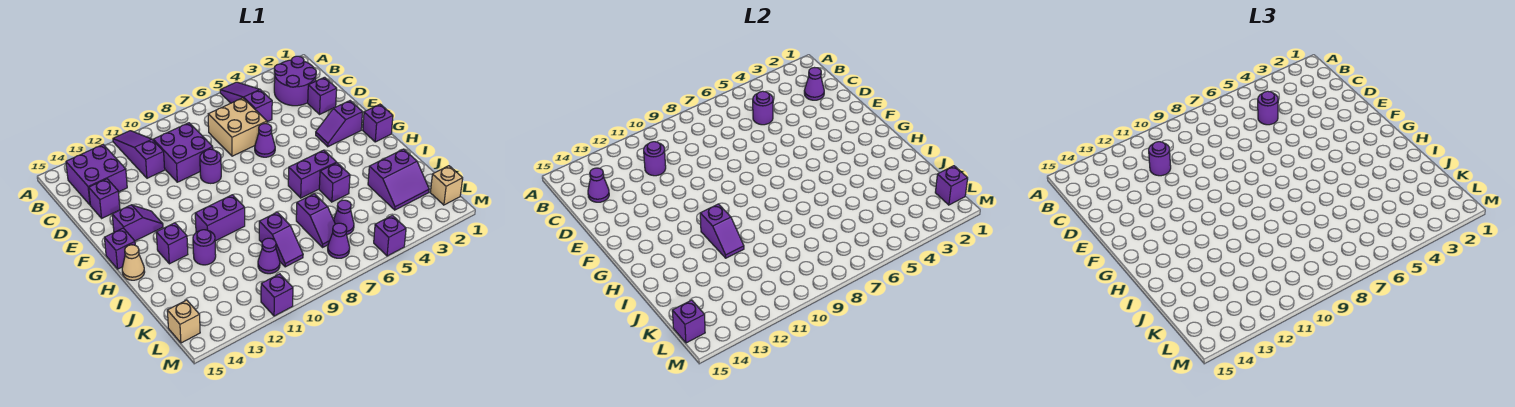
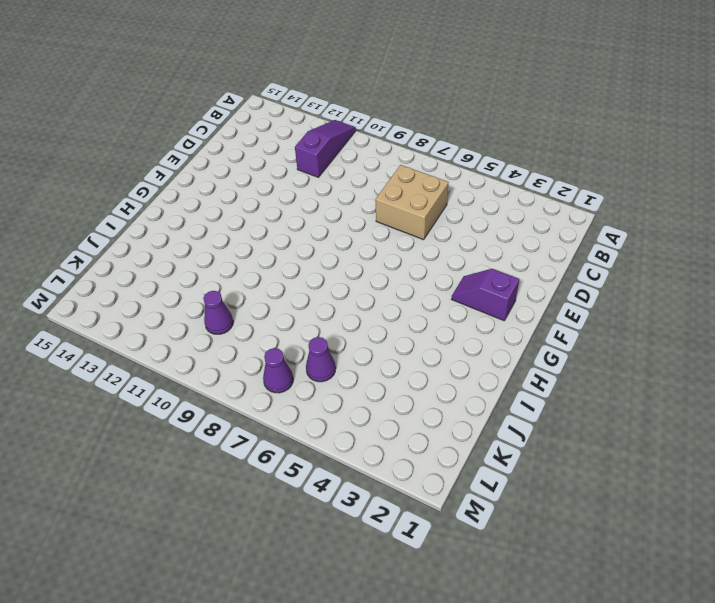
none -> purple slope A5:C5 level 1 top C
none -> purple round brick B2:C3 level 1
none -> purple brick B13:C14 level 1
none -> purple brick C9:D10 level 1

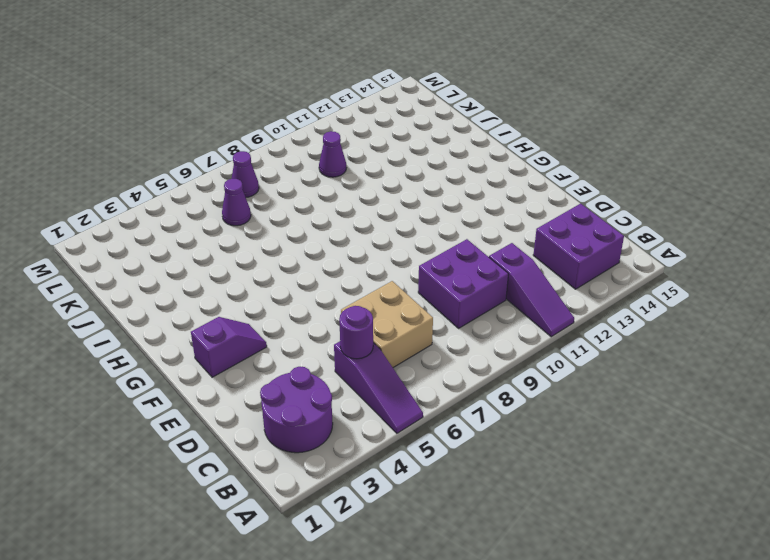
none -> purple brick D2 level 1
none -> purple brick D14 level 1
none -> purple cone E6 level 1
none -> purple round brick E9 level 1

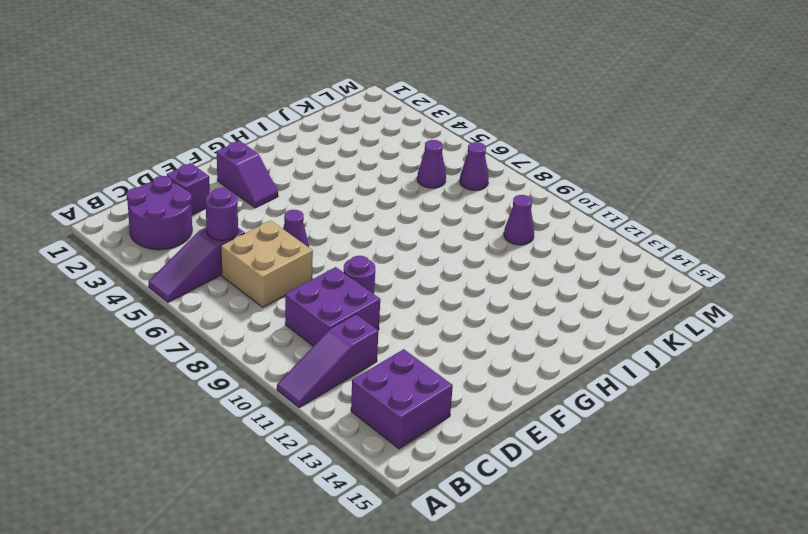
none -> purple brick D14 level 1
none -> purple slope F13:F14 level 1 top 14
none -> purple brick G1 level 1
none -> purple brick G15 level 1

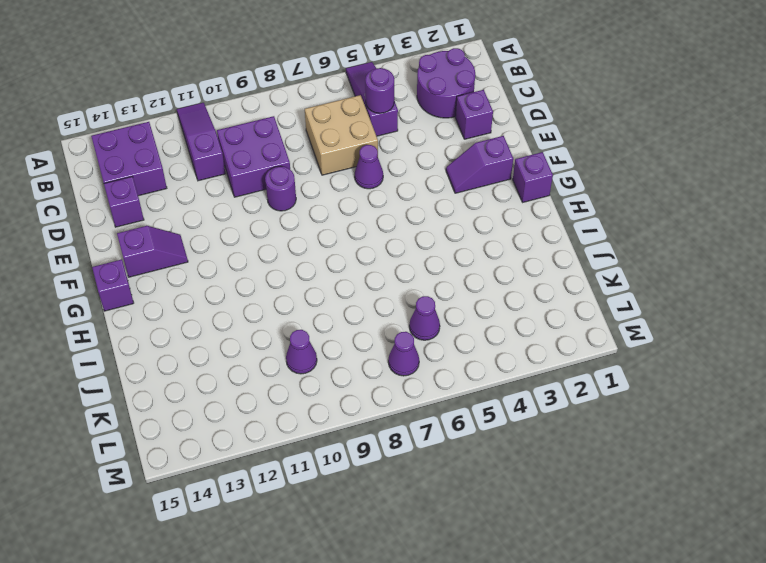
none -> purple brick H5:H6 level 1
none -> purple brick H10:H11 level 1
none -> purple brick H13 level 1
none -> tan cone H15 level 1

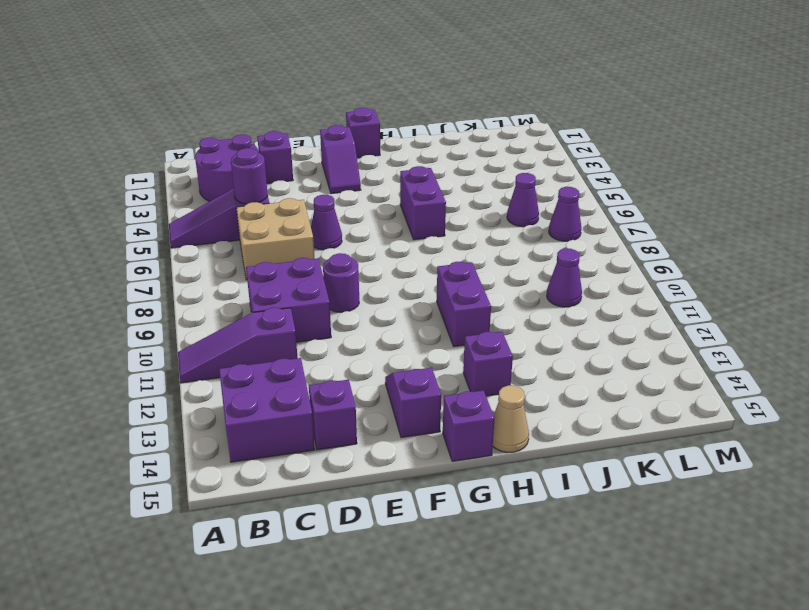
none -> purple brick I5 level 1
none -> purple round brick I12 level 1
none -> purple slope J2:K3 level 1 top J
none -> purple slope J7:K7 level 1 top J

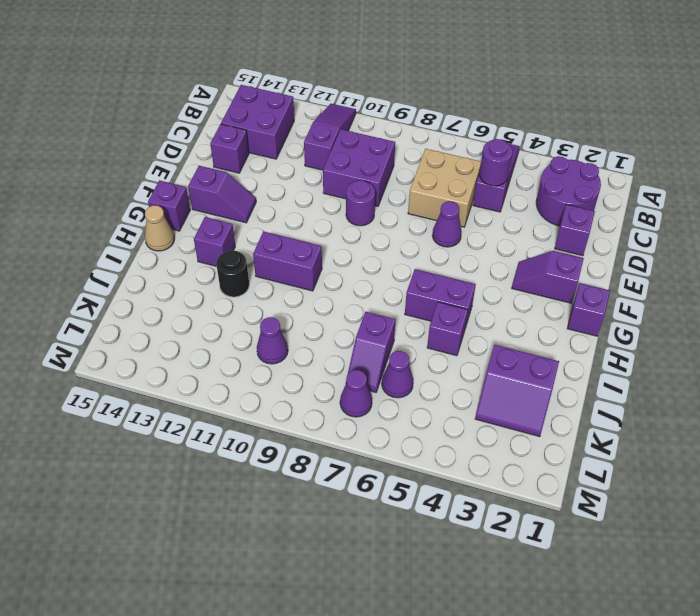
black round brick I12 level 1 -> purple round brick I12 level 1
none -> purple slope J9:K9 level 1 top J
none -> tan brick L1 level 1
none -> tan brick L15 level 1
none -> purple brick M5 level 1

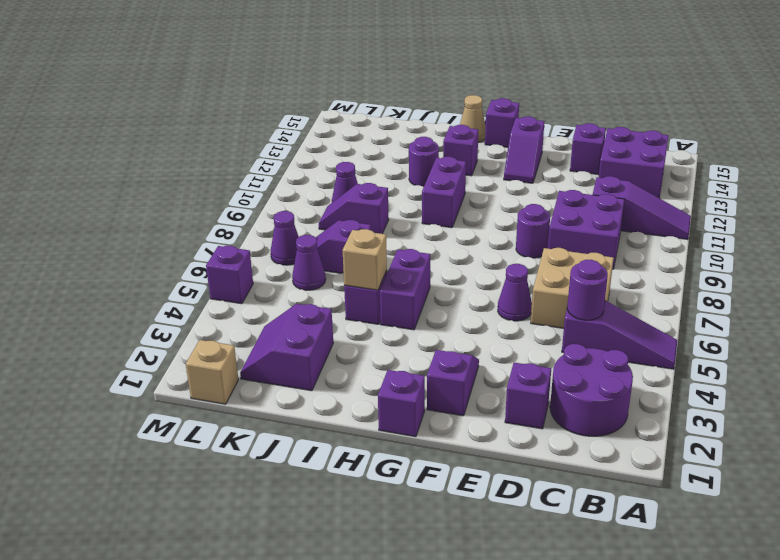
tan brick I5 level 2 -> tan brick L15 level 1
none -> purple brick M11 level 1
none -> purple cone C2 level 2
none -> purple round brick C11 level 2
none -> purple cone C14 level 2

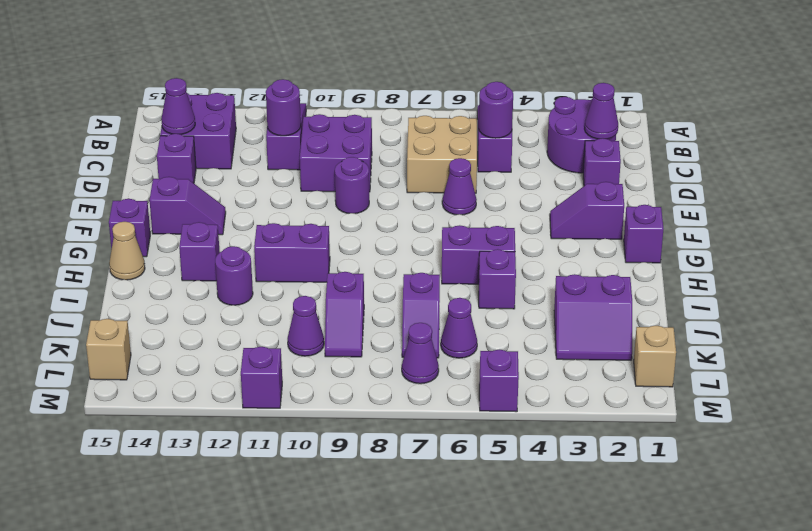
none -> purple slope H11:I11 level 2 top H
none -> purple brick L1 level 2
none -> purple brick L15 level 2
none -> purple round brick C5 level 3

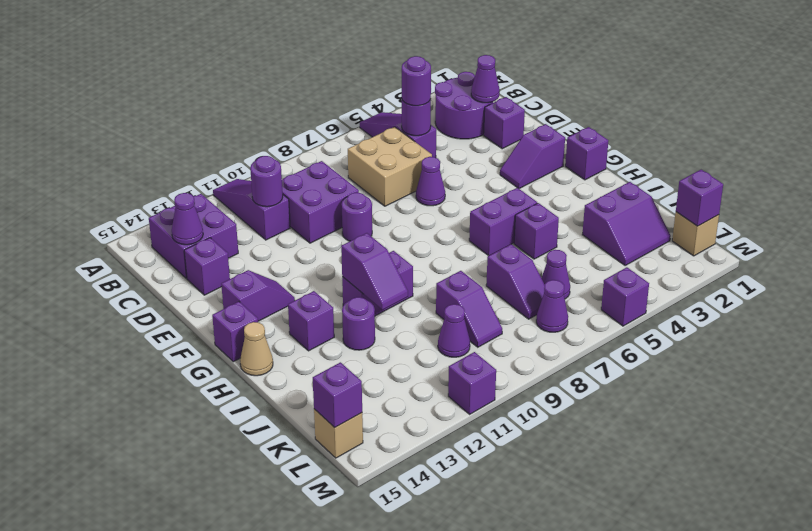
none -> purple round brick C11 level 3

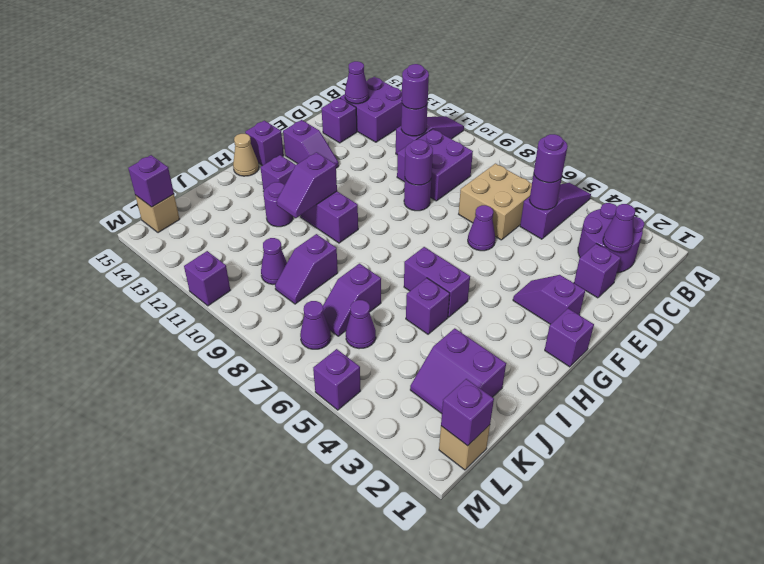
purple round brick E9 level 2 -> none

